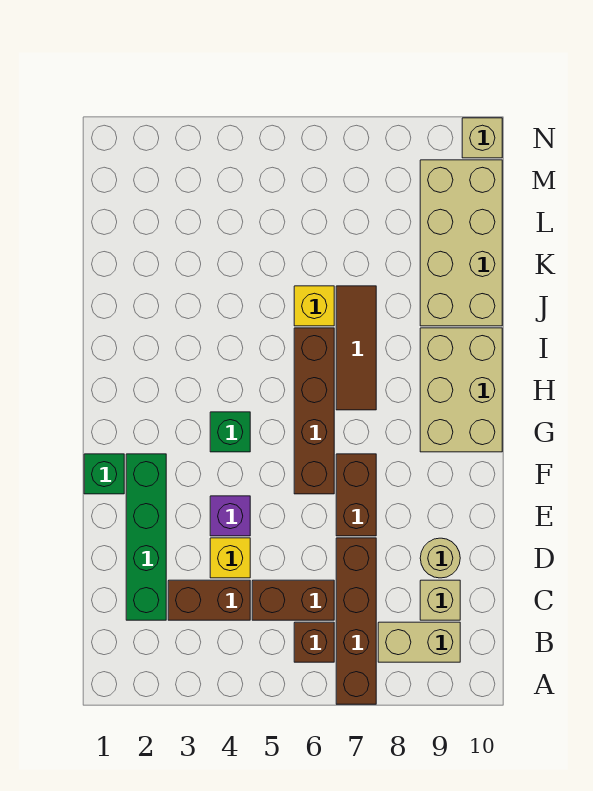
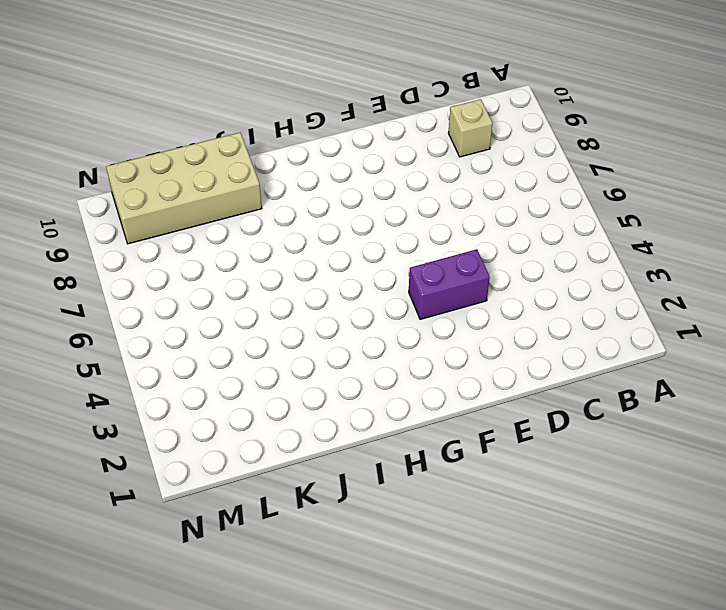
purple brick E4:F4 level 1 -> purple brick E4 level 1
none -> brown brick A7:D7 level 1
none -> brown brick B6 level 1
none -> tan brick B8:B9 level 1

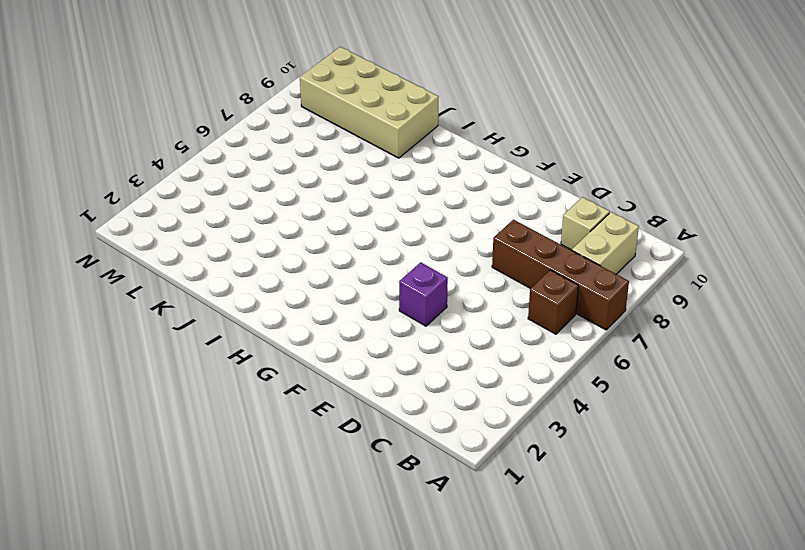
none -> green brick C2:F2 level 1
none -> brown brick C3:C4 level 1
none -> brown brick C5:C6 level 1

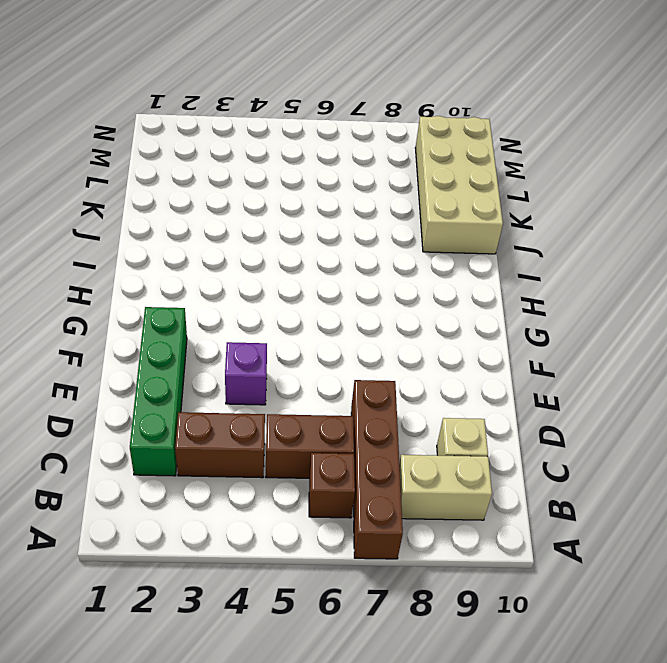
none -> yellow brick D4 level 1
none -> tan round brick D9 level 1
none -> brown brick E7:F7 level 1

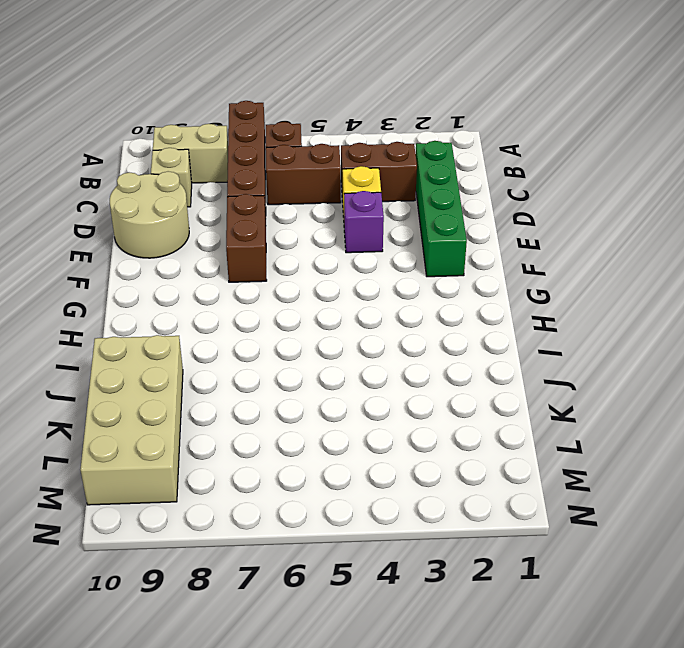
tan round brick D9:E10 level 1 -> tan round brick D9 level 1
none -> green brick F1 level 1
none -> brown brick F6:I6 level 1
none -> green brick G4 level 1

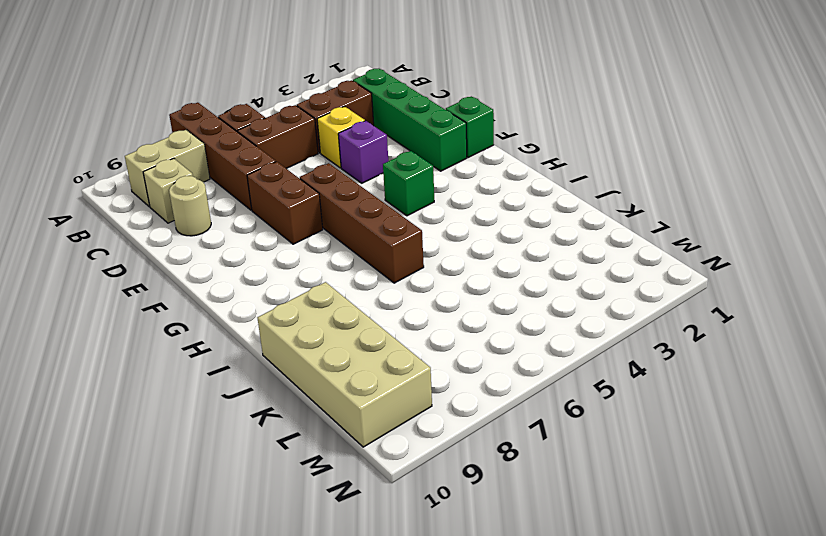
none -> tan brick G9:I10 level 1
none -> brown tile H7:J7 level 1
none -> yellow brick J6 level 1

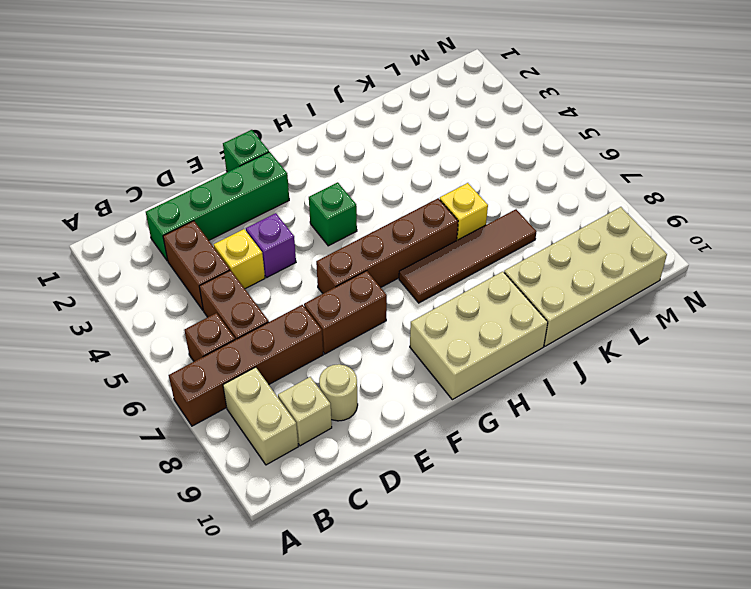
brown tile H7:K7 level 1 -> brown tile H7:J7 level 1
none -> tan brick N10 level 1

